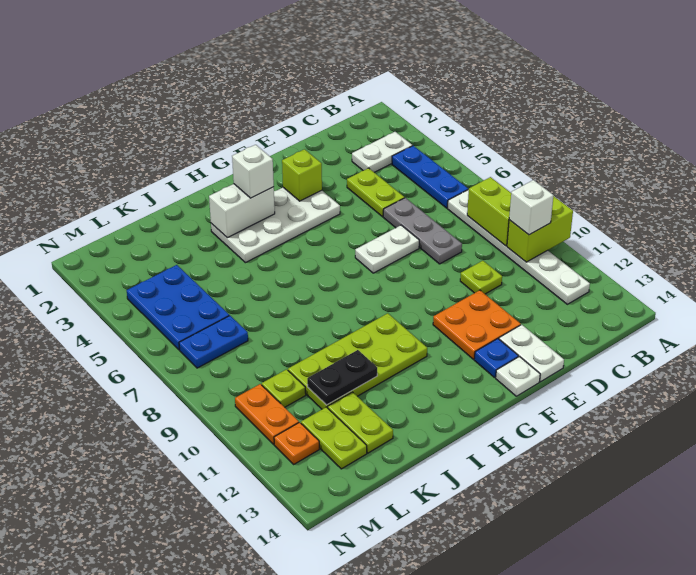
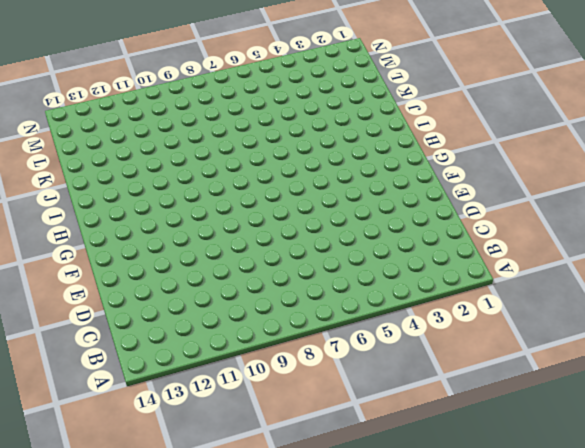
none -> white plate B3:C3 level 1
none -> blue plate B4:B6 level 1
none -> white plate B7:B12 level 1

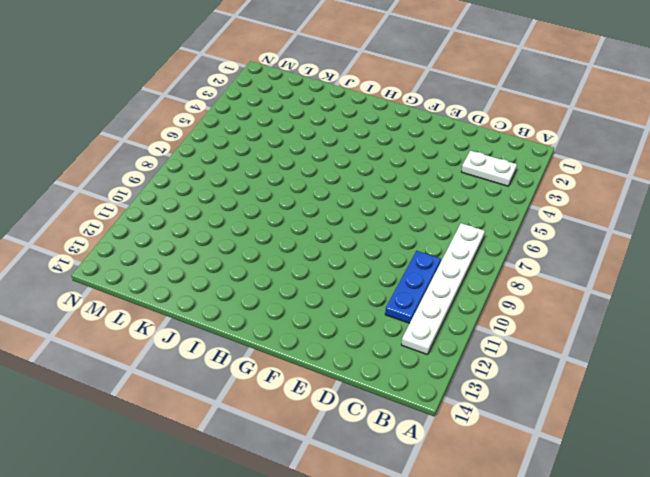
blue plate C9:C11 level 1 -> blue plate B4:B6 level 1
none -> lime plate D4:D5 level 1
none -> grey plate D6:D8 level 1
none -> lime plate D10 level 1

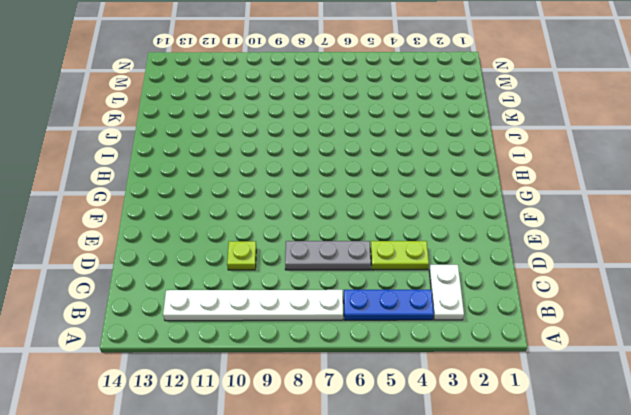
none -> white plate E7:F7 level 1
none -> orange plate E11:F12 level 1
none -> white plate E13:E14 level 1

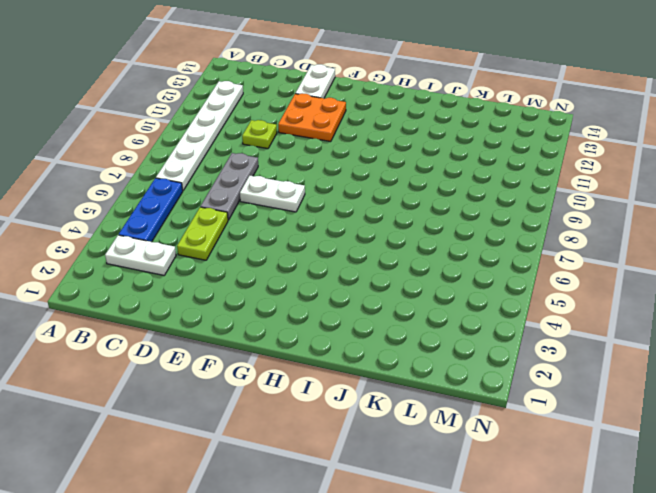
none -> white plate F3:I4 level 1
none -> blue plate F13 level 1
none -> white plate F14 level 1

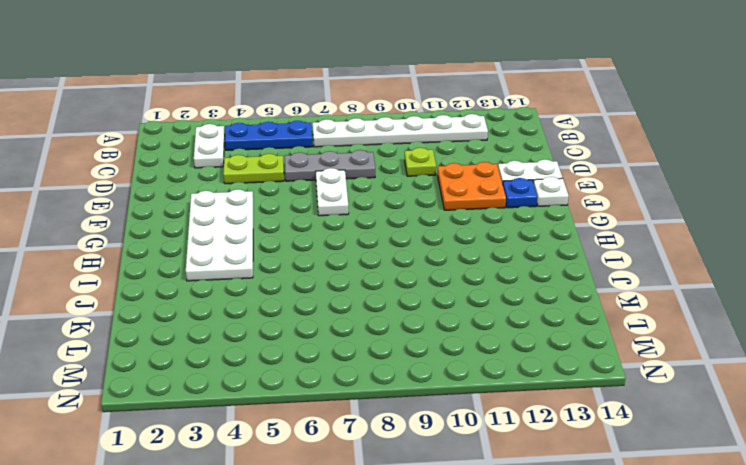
none -> lime plate H10:K11 level 1
none -> lime plate K12:K13 level 1
none -> blue plate L4:M6 level 1

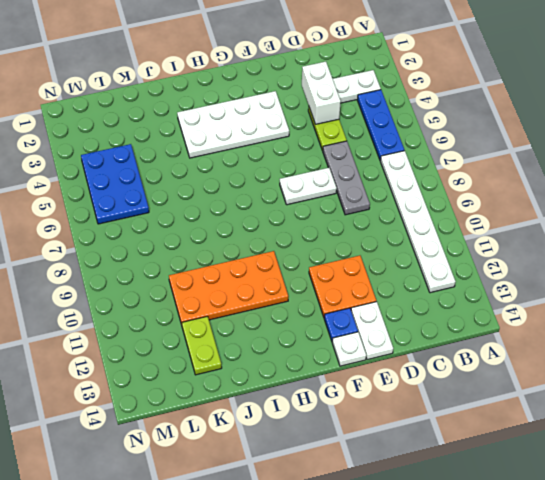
white brick D3:D4 level 2 -> white brick H3:I3 level 2
orange plate H10:K11 level 1 -> lime plate H10:K11 level 1
none -> lime plate D10 level 1
none -> blue plate L7:M7 level 1
none -> lime plate L10 level 1

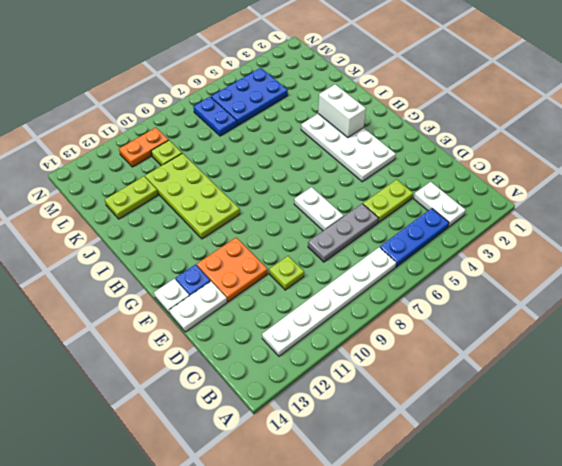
none -> lime plate L12:L13 level 1
none -> orange plate M12 level 1
none -> lime brick A10:B10 level 2

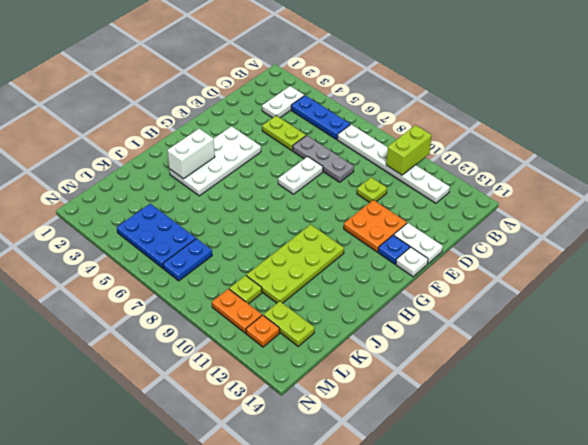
none -> lime plate K12:K13 level 1
none -> lime brick B8:B9 level 2
none -> lime brick F3 level 2

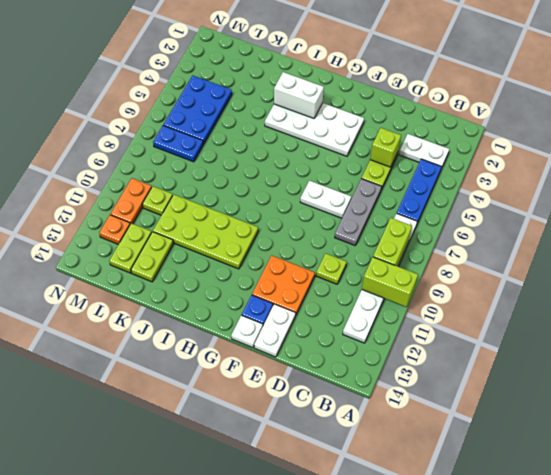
lime brick D4 level 2 -> lime brick F3 level 2
none -> black plate J11:K11 level 2
none -> white brick B10 level 3
none -> white brick H3 level 3

